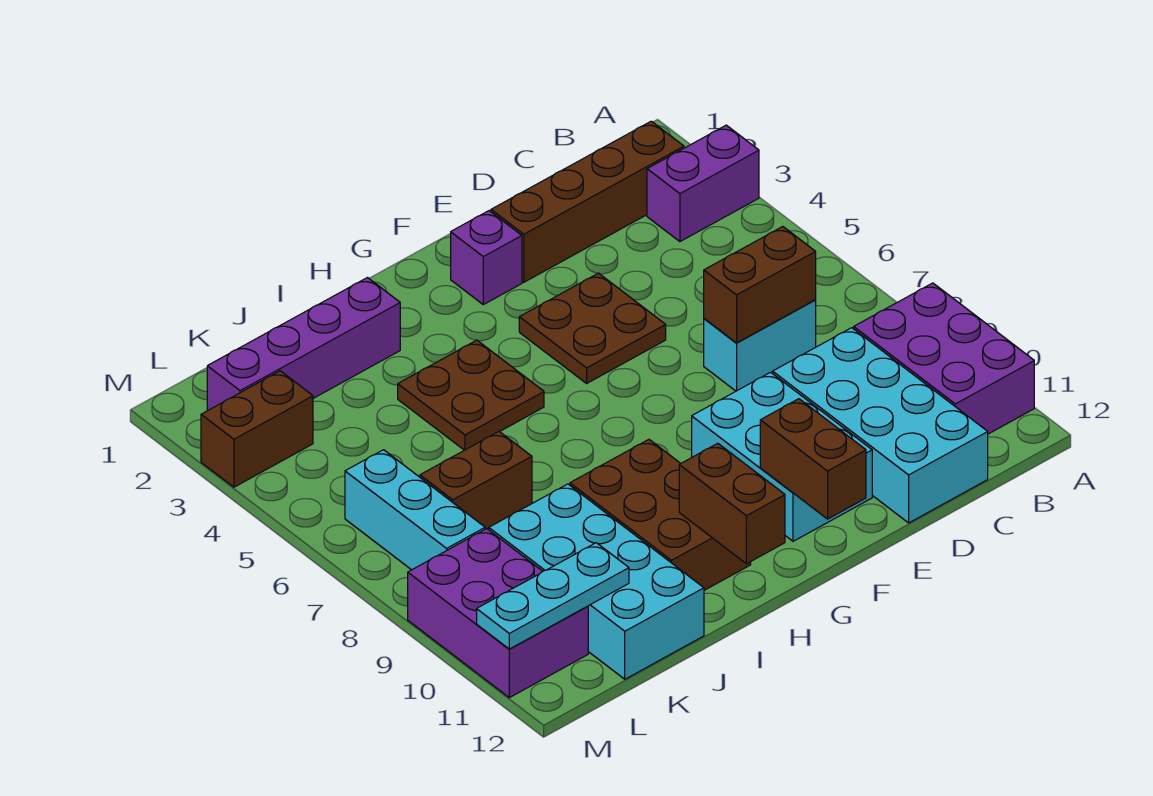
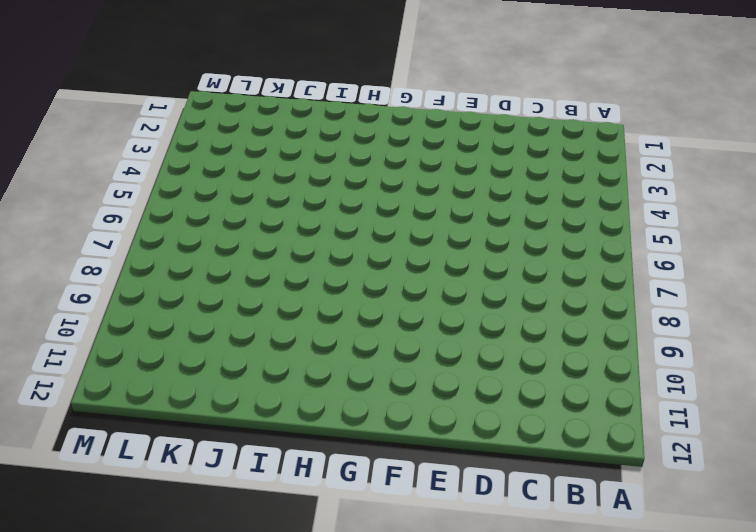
none -> purple brick A3:B3 level 1
none -> purple brick A9:B11 level 1
none -> brown brick B2:E2 level 1

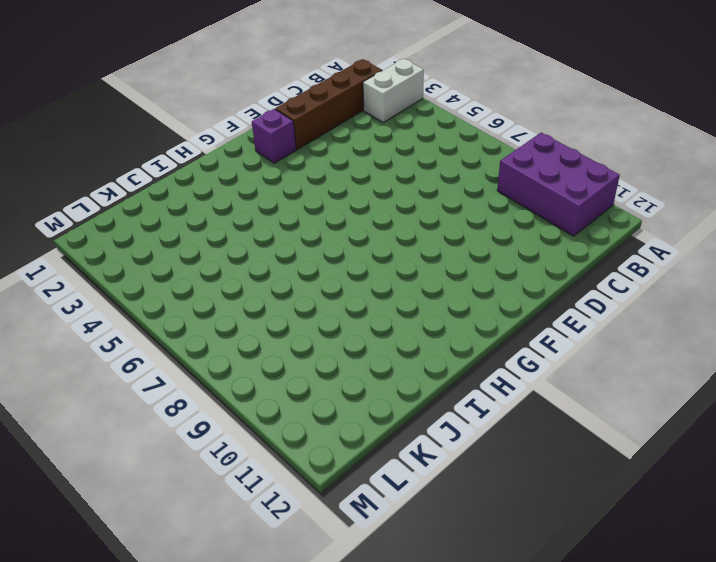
white brick A3:B3 level 1 -> purple brick A3:B3 level 1
none -> cyan brick C7:D7 level 1
none -> cyan brick C9:D12 level 1
none -> brown plate E4:F5 level 1

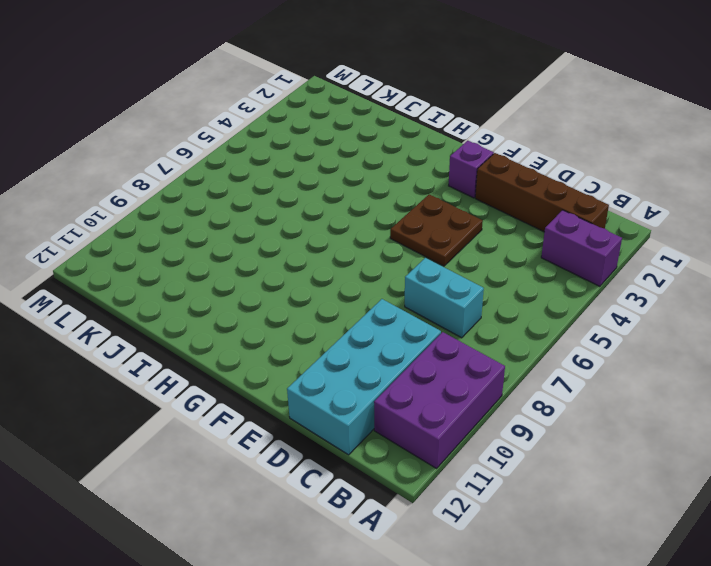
none -> cyan brick E9:F11 level 1
none -> brown plate H4:I5 level 1
none -> brown brick H9:I11 level 1

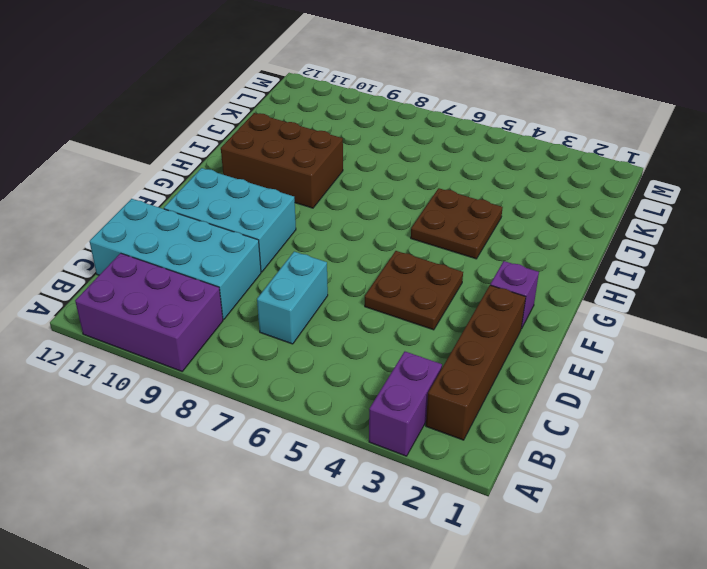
none -> purple brick I2:L2 level 1
none -> brown brick J7:K7 level 1
none -> cyan brick J9:K12 level 1

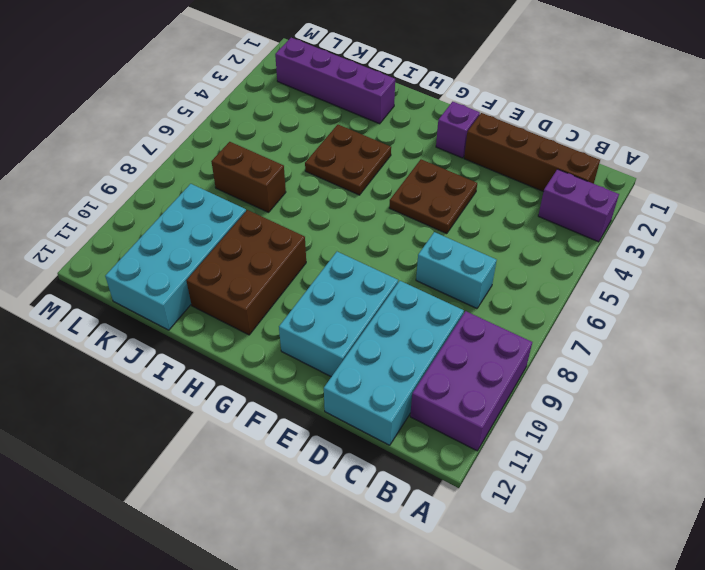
none -> brown brick L3:M3 level 1
none -> cyan brick L6:L8 level 1
none -> purple brick L9:M11 level 1

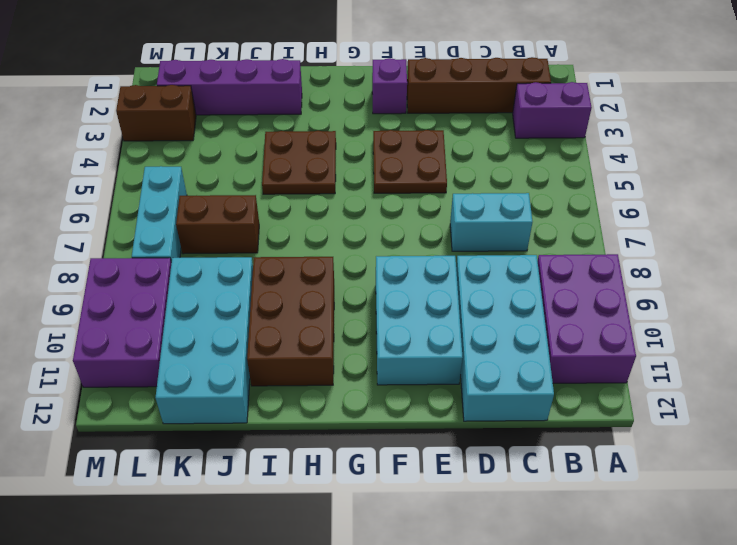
none -> brown brick C7:D7 level 2
none -> brown brick F11:F12 level 2
none -> brown brick H11:H12 level 2

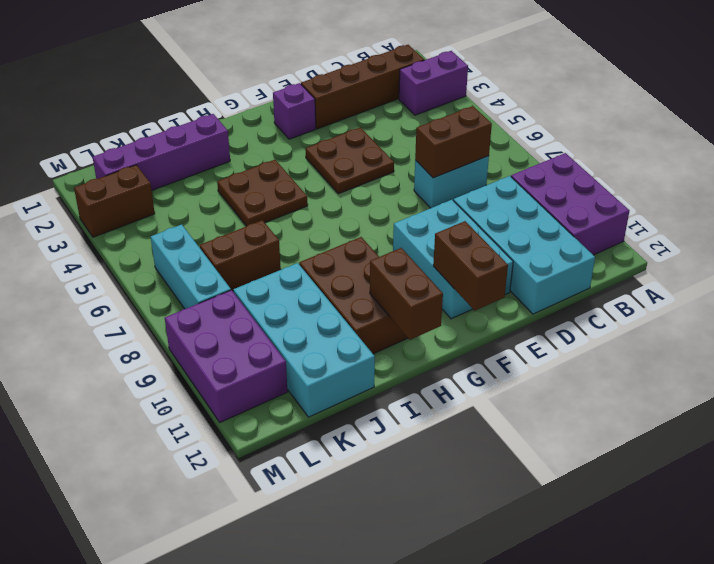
none -> cyan plate K11:M11 level 2

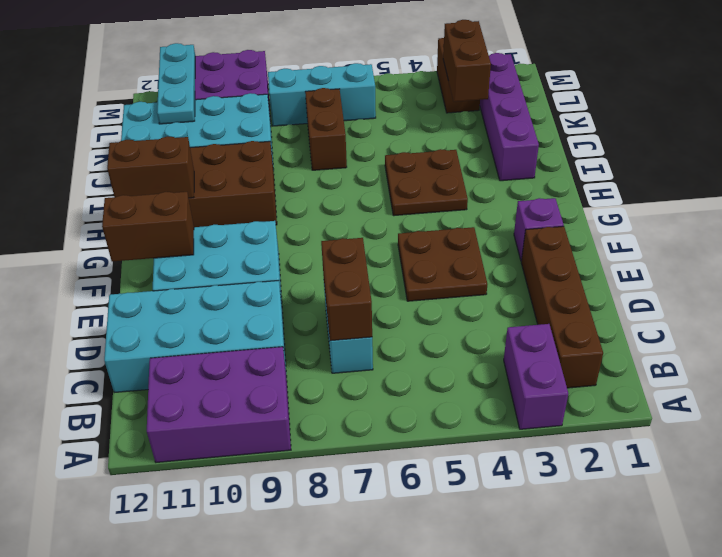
brown brick K3:L3 level 2 -> none

